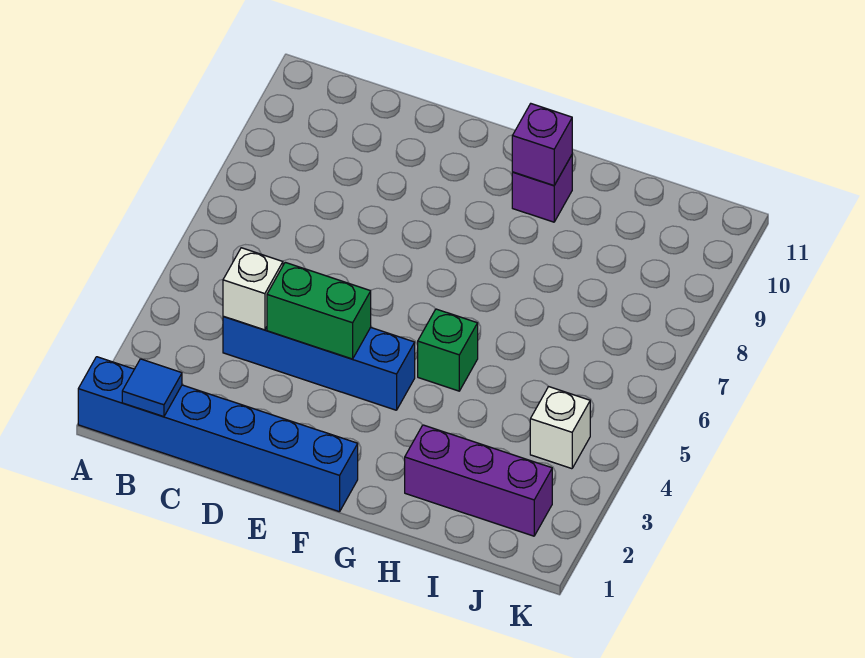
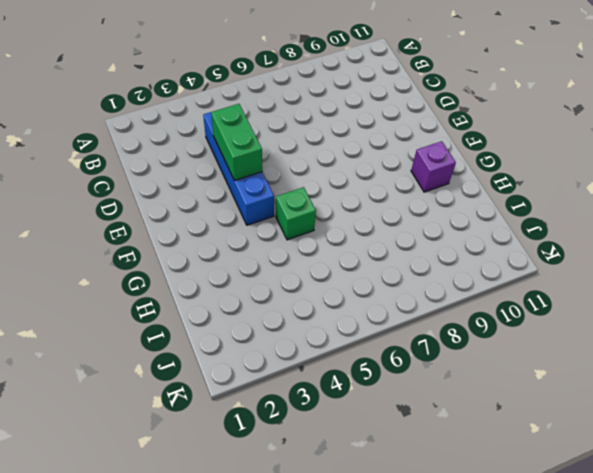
none -> blue brick A1:F1 level 1
none -> purple brick H2:J2 level 1

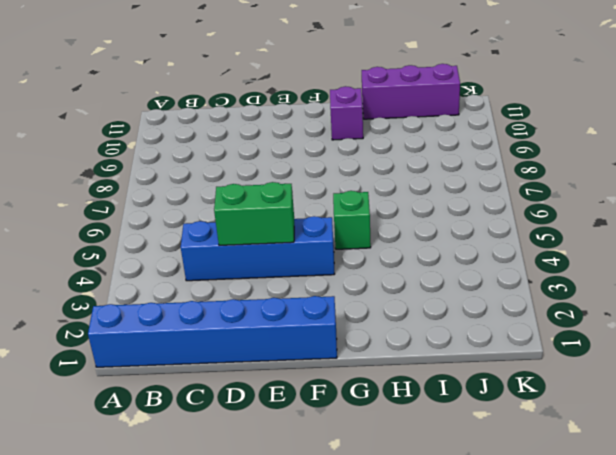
purple brick H11:J11 level 1 -> purple brick H2:J2 level 1
none -> white brick J4 level 1
none -> blue tile B1 level 2

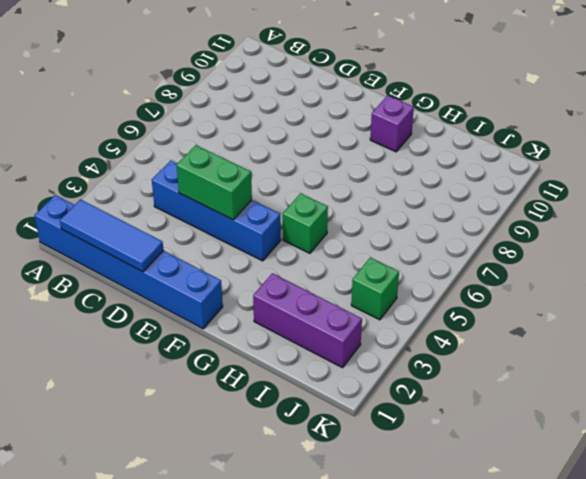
blue tile B1:D1 level 2 -> blue tile B1 level 2
green brick J4 level 1 -> white brick J4 level 1
none -> white brick C4 level 2
none -> purple brick G10 level 2

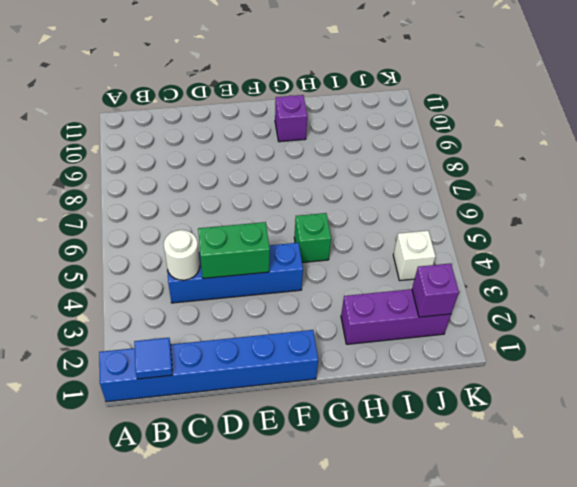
white round brick C4 level 2 -> white brick C4 level 2
purple brick J2 level 2 -> purple brick G10 level 2

